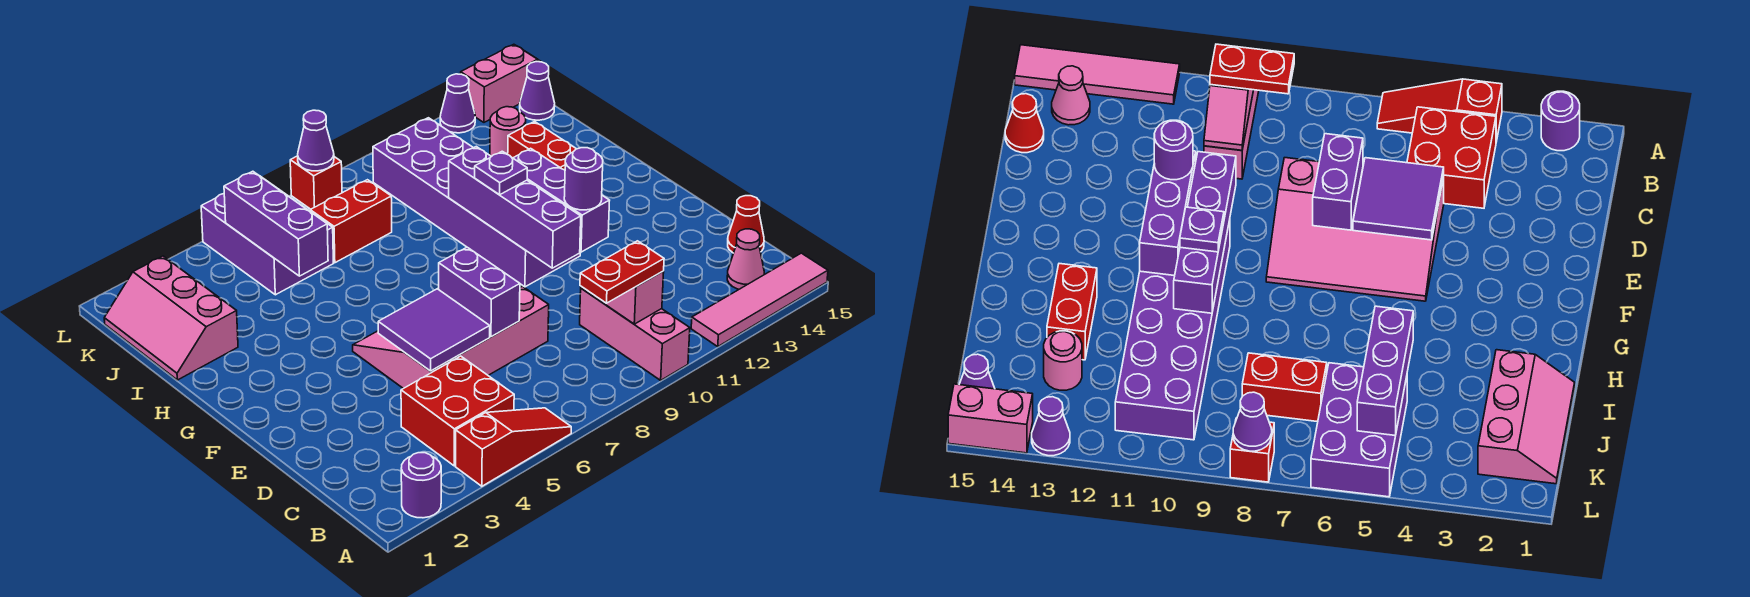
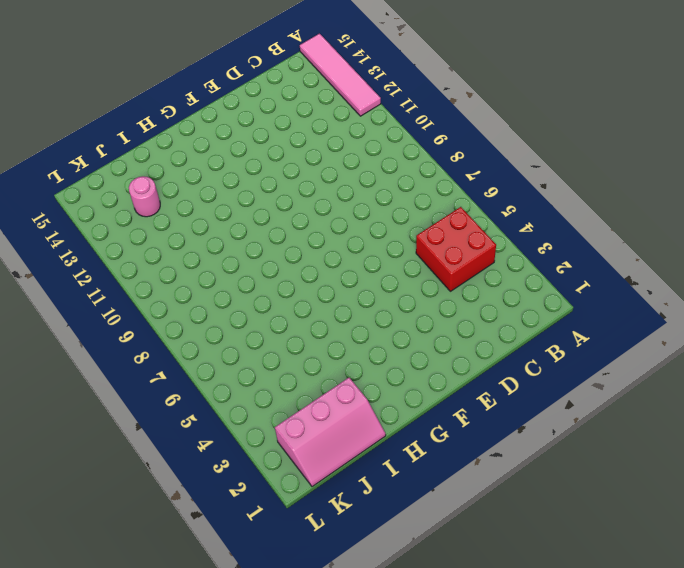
none -> purple round brick A2 level 1
none -> red slope A4:A6 level 1 top 4
none -> pink brick A10:C10 level 1

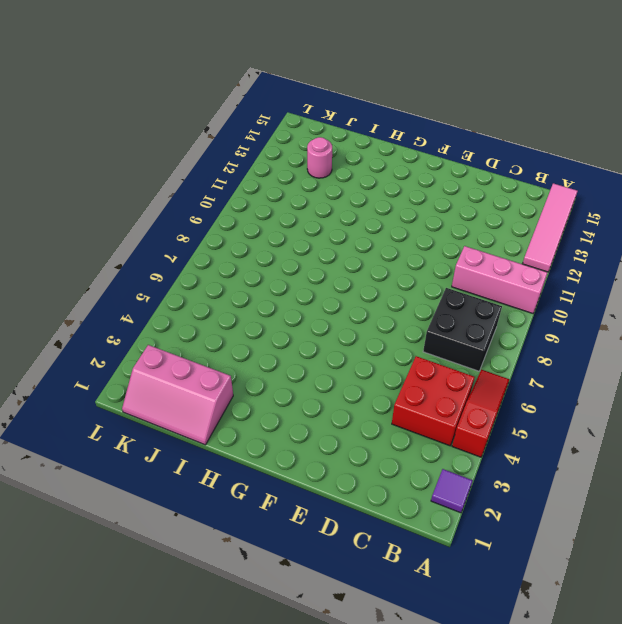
purple tile A2 level 1 -> purple round brick A2 level 1
black brick B7:C8 level 1 -> none
none -> pink cone B14 level 1
none -> red cone C15 level 1
none -> pink slope D5:F8 level 1 top D

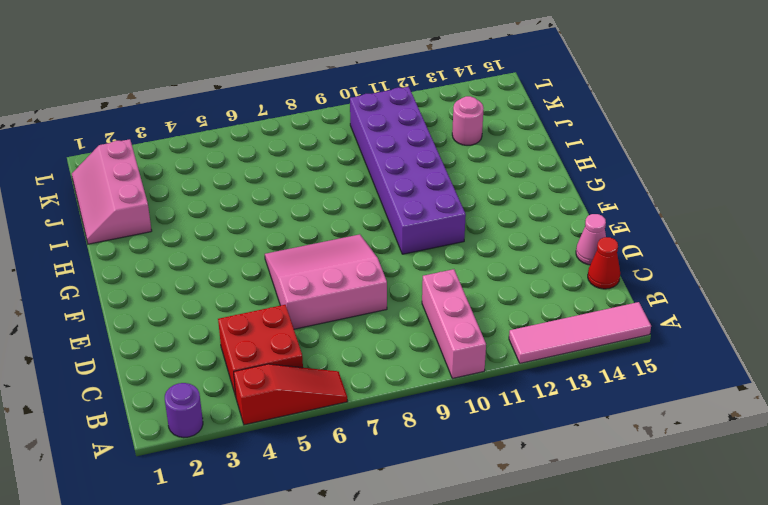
pink slope D6:F8 level 1 top D -> pink slope D5:F8 level 1 top D
pink cone D15 level 1 -> pink cone B14 level 1
none -> red brick H13:I13 level 1
none -> purple brick J5:L6 level 1
none -> red brick J7:J8 level 1

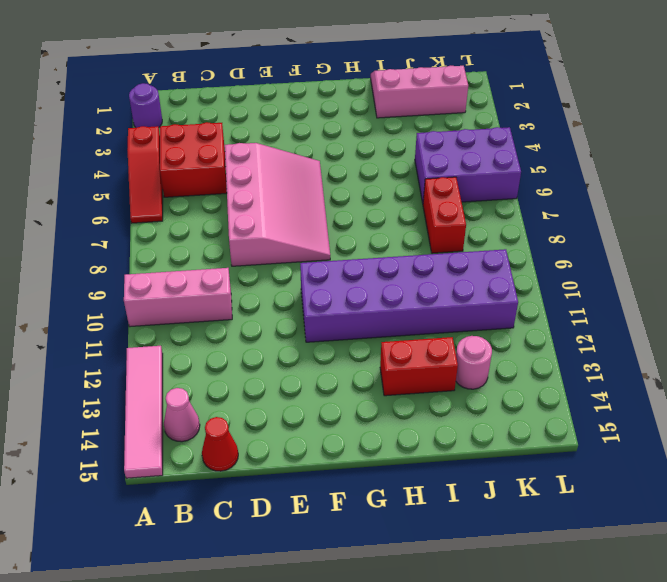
none -> purple cone K15 level 1
none -> red brick L8 level 1
none -> purple cone L13 level 1

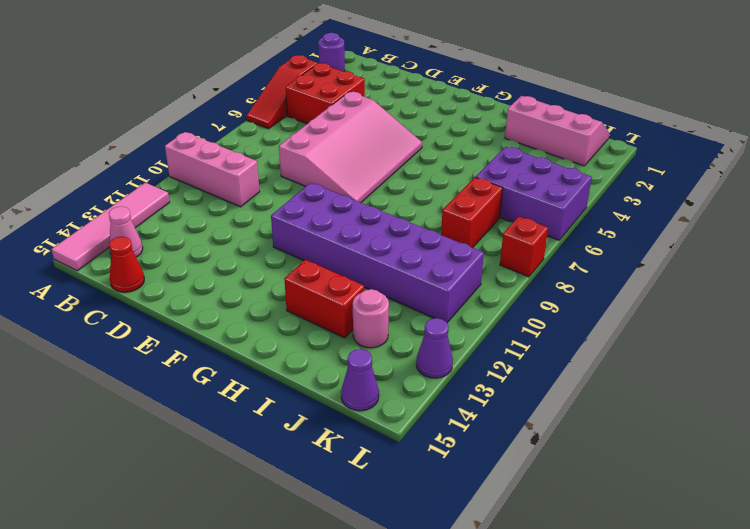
none -> pink brick L14:L15 level 1
none -> pink slope B10:C10 level 2 top B
none -> purple tile D5:E6 level 2

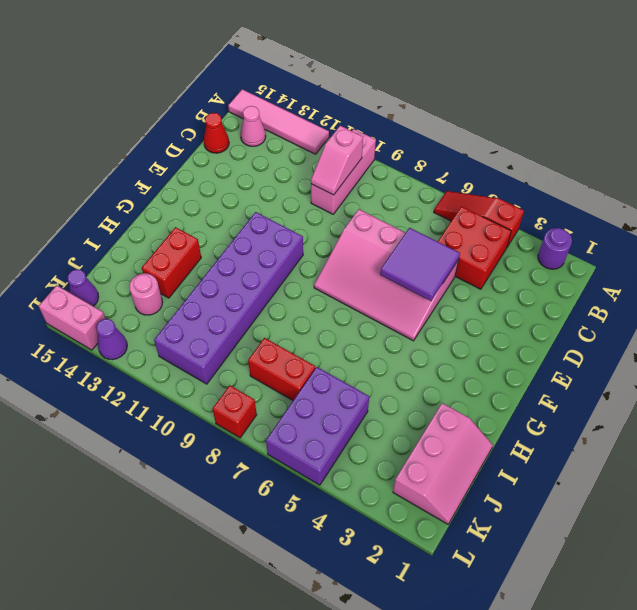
none -> purple brick D7:E7 level 2
none -> purple brick E10:H10 level 2
none -> purple brick E11:G11 level 2

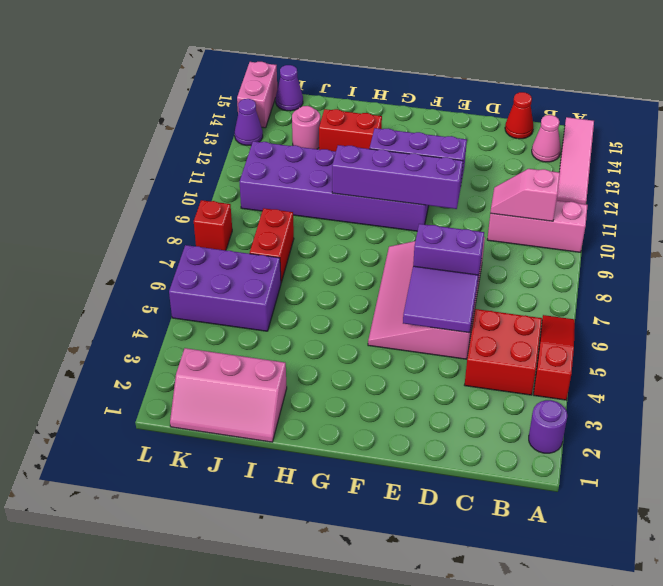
none -> purple brick I5:K5 level 2
none -> purple cone L8 level 2
none -> red plate B9:B10 level 3

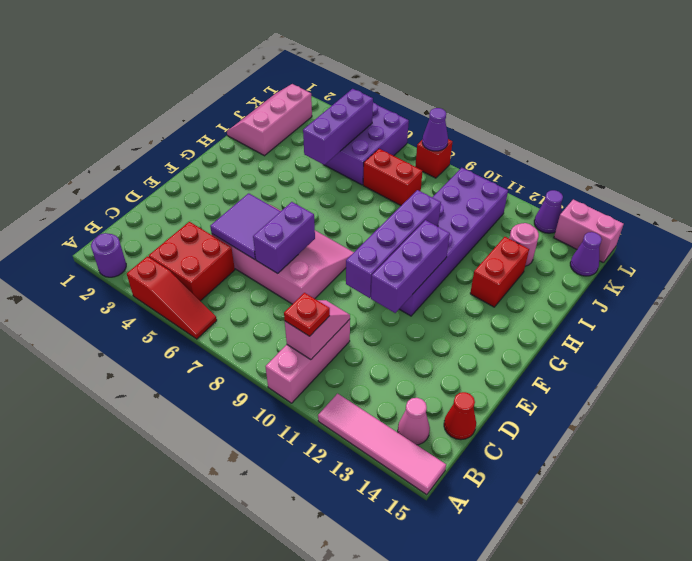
red plate B10 level 3 -> red plate B9:B10 level 3
none -> purple round brick E11 level 3
none -> purple plate G10 level 3

